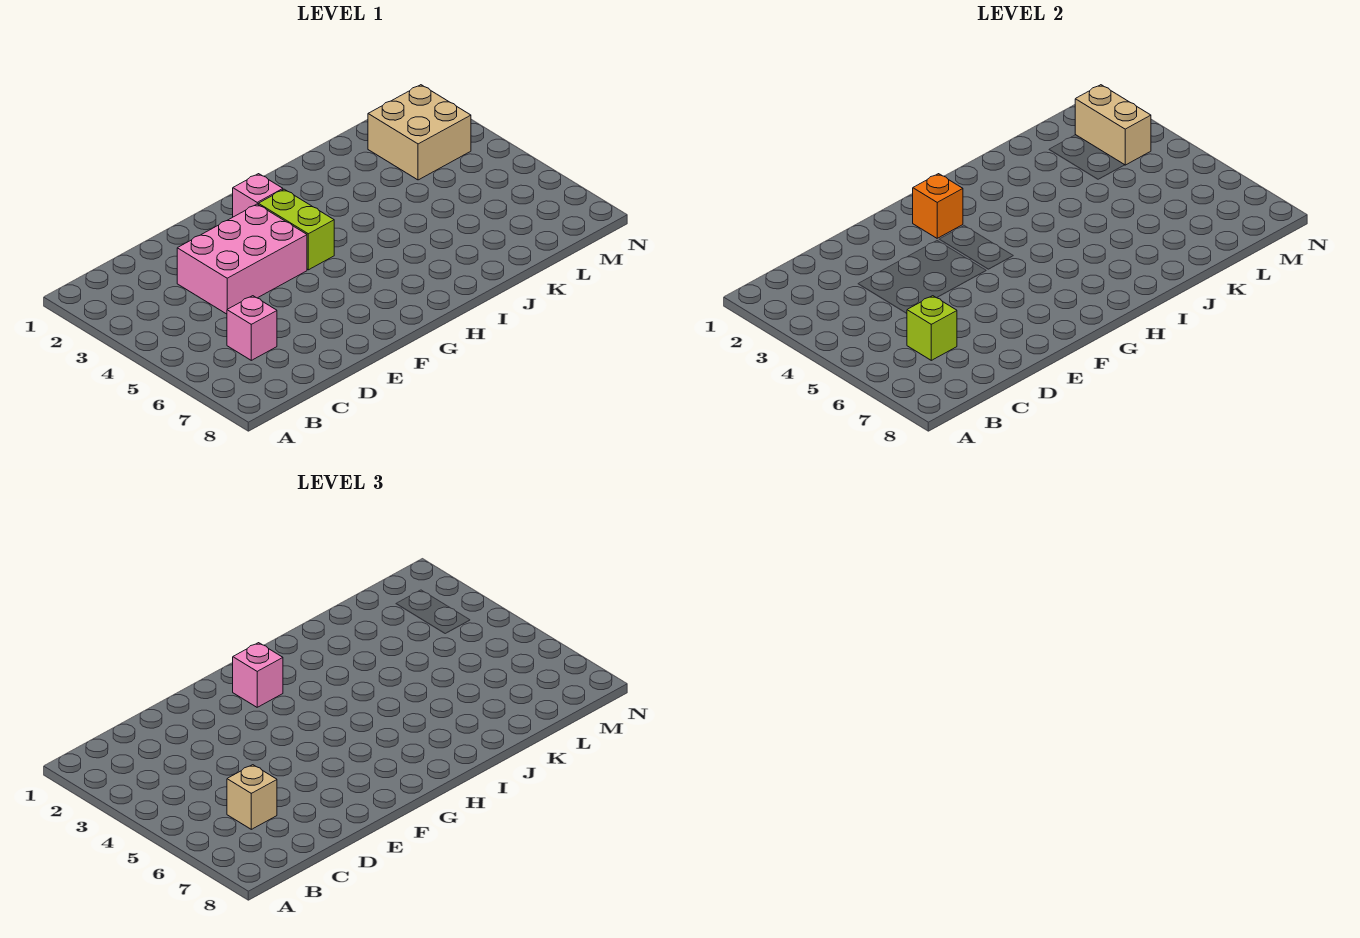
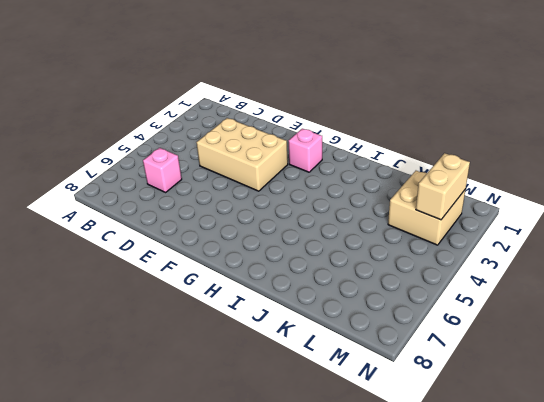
tan brick D3:F4 level 1 -> pink brick D3:F4 level 1
none -> lime brick G3:G4 level 1
none -> lime brick C6 level 2

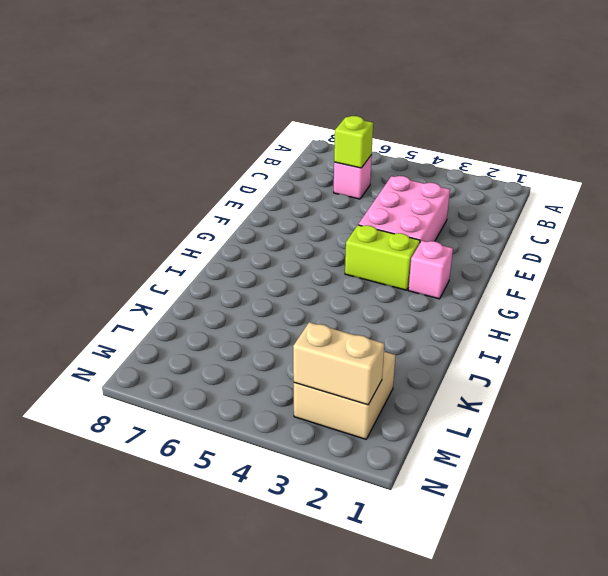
none -> orange brick G2 level 2
none -> tan brick C6 level 3

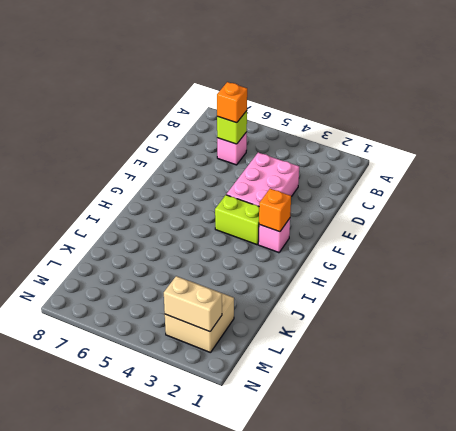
orange brick C6 level 3 -> tan brick C6 level 3
none -> pink brick G2 level 3

